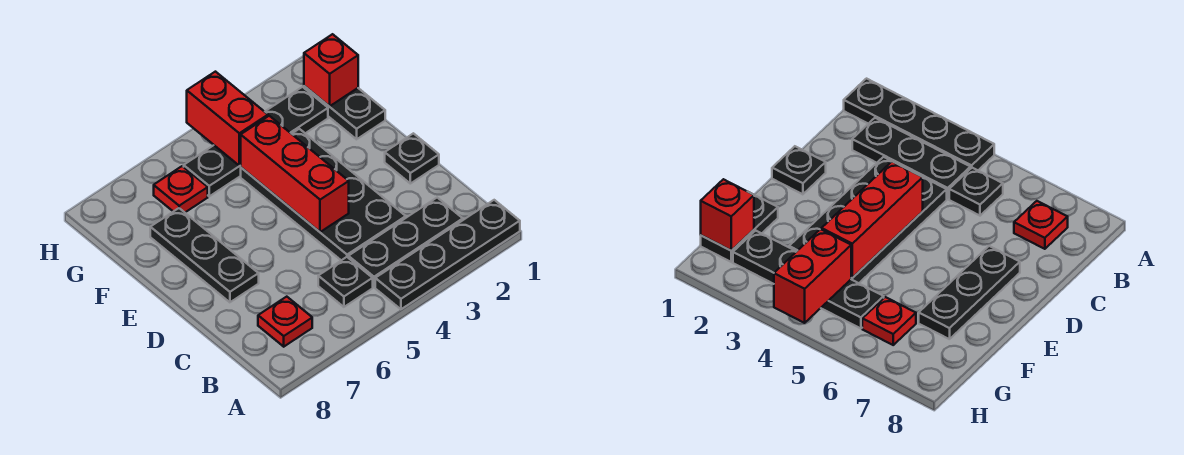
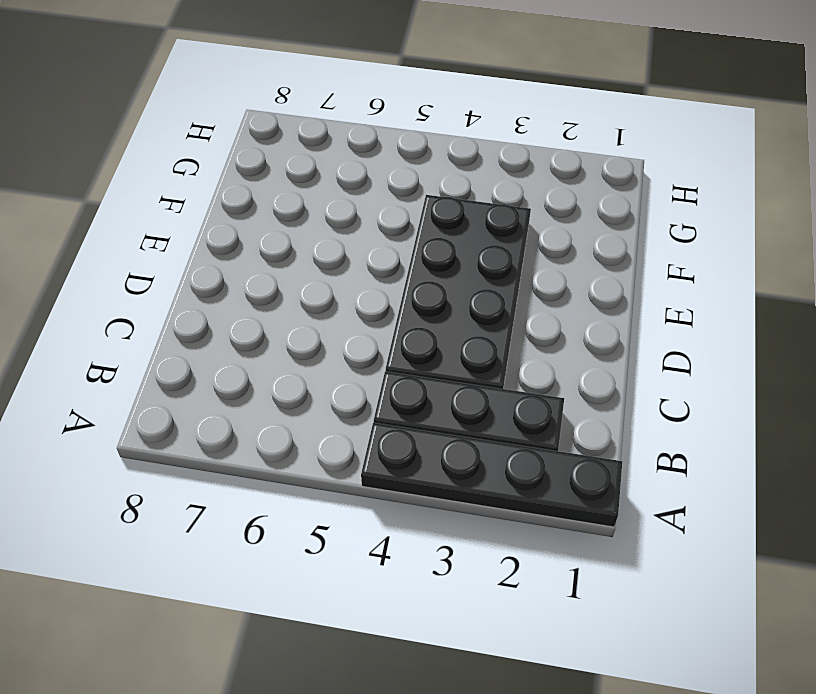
none -> black plate B5 level 1
none -> red plate B7 level 1
none -> black plate D1 level 1

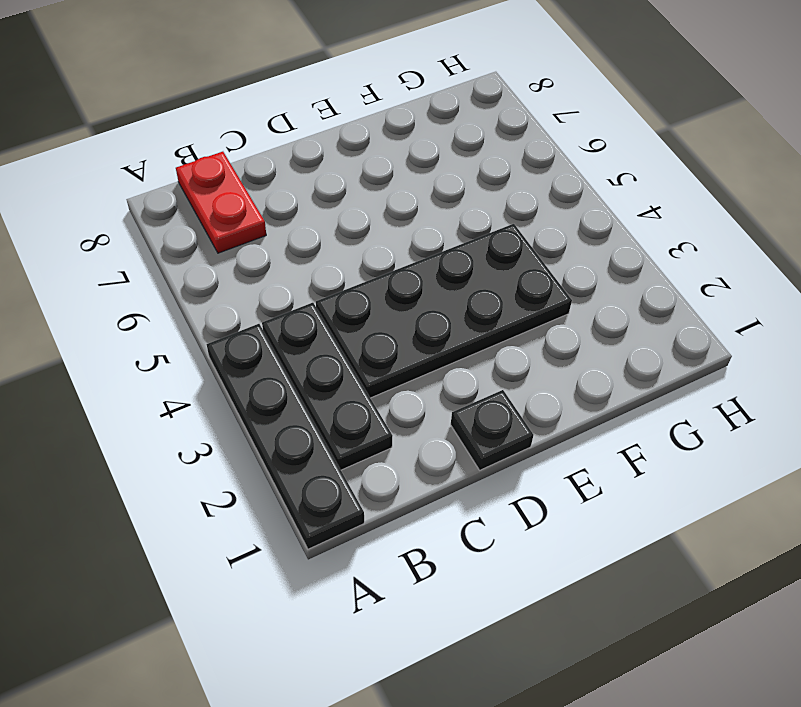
red plate B7:B8 level 1 -> red plate B7 level 1
none -> black plate B5 level 1
none -> black plate D7:F7 level 1
none -> black plate F1:G1 level 1

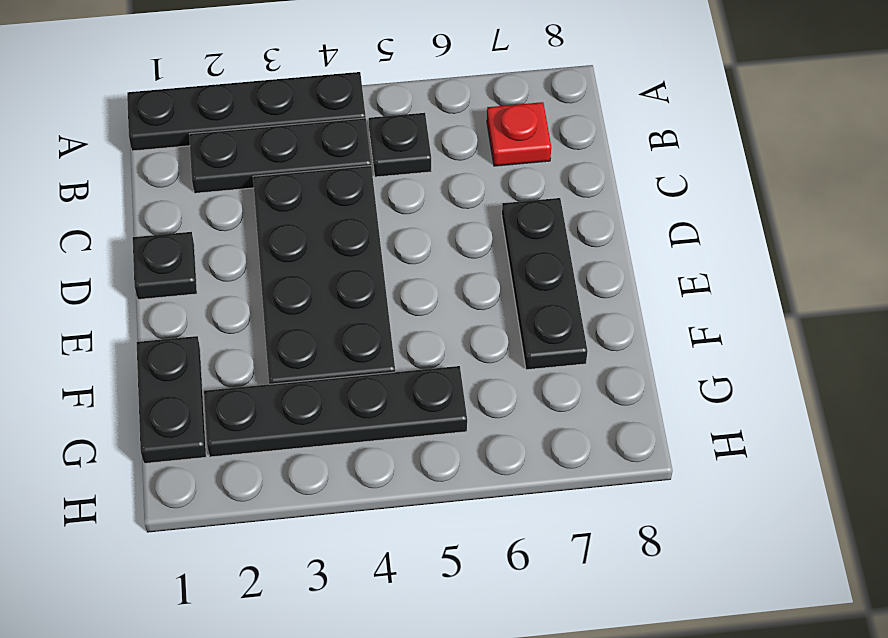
none -> red plate G6 level 1
none -> red brick D4:F4 level 2
none -> red brick G1 level 2

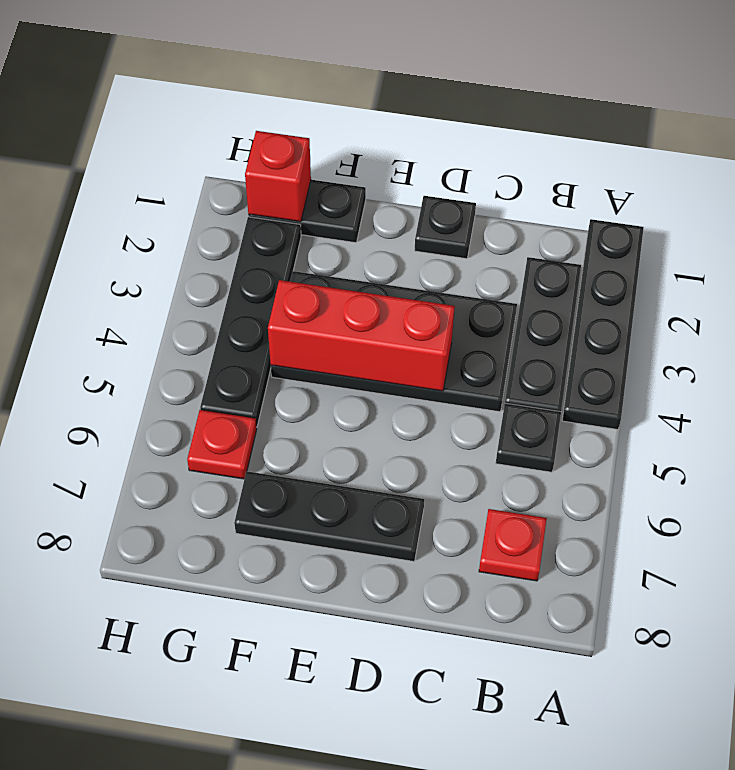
none -> red brick G4:H4 level 2

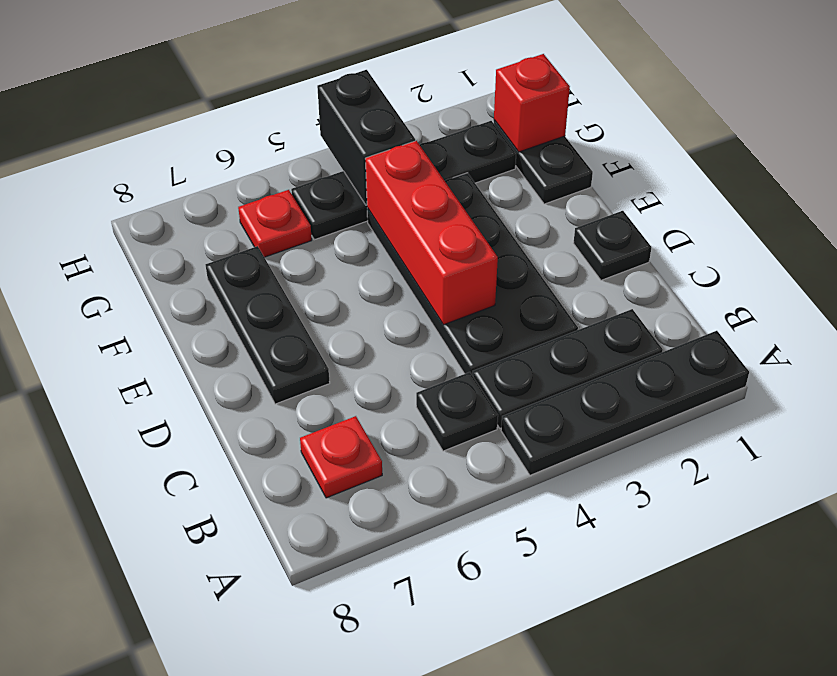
black brick G4:H4 level 2 -> red brick G4:H4 level 2

